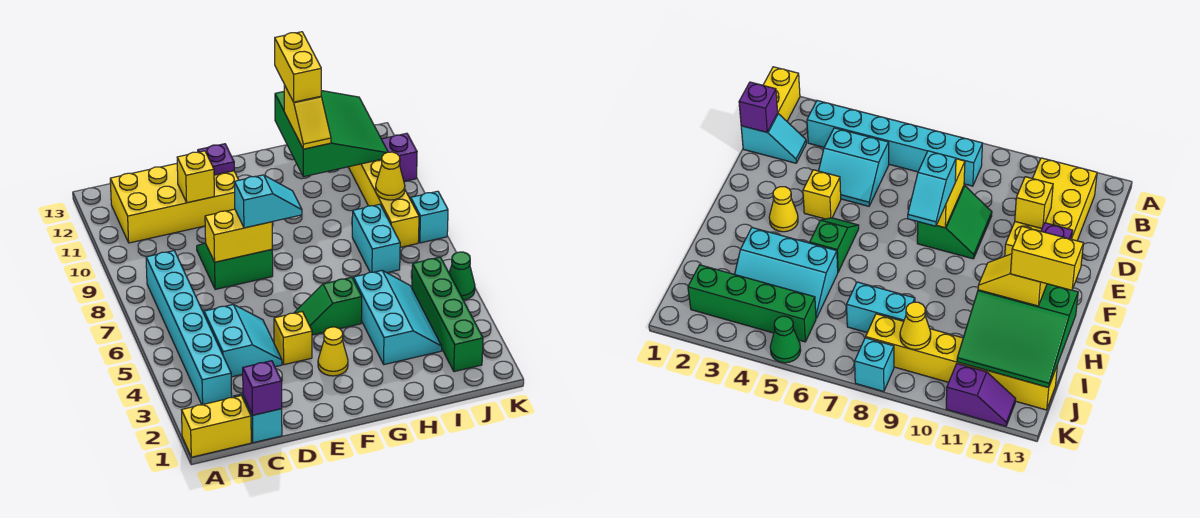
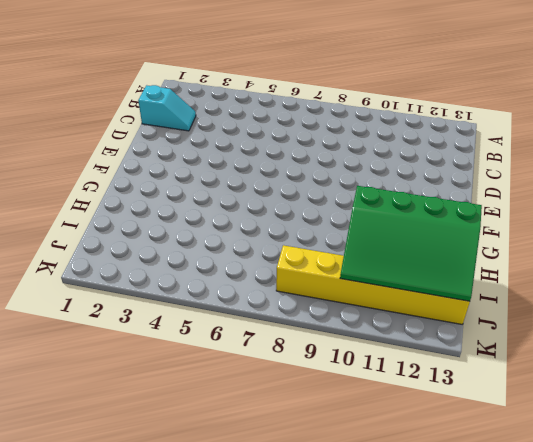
green slope H10:J13 level 2 top H -> green slope H11:J13 level 2 top H
none -> yellow brick A1:B1 level 1
none -> cyan brick B3:B8 level 1
none -> yellow brick B11:E12 level 1

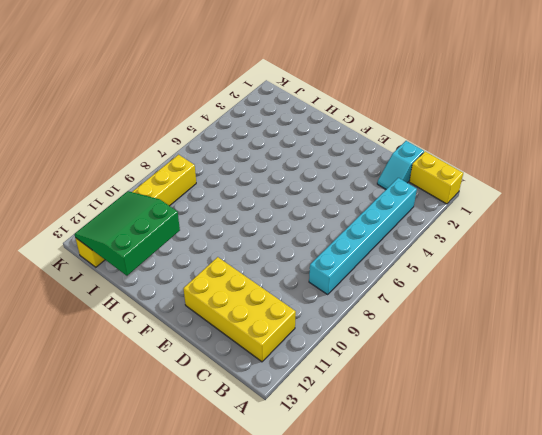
none -> cyan slope C4:D5 level 1 top C
none -> green slope D8:E9 level 1 top 8
none -> yellow brick E4 level 1

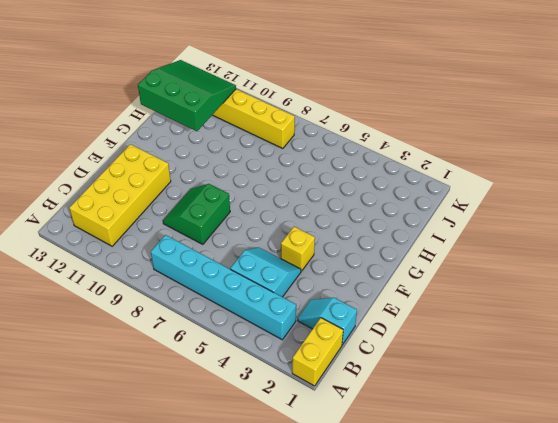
none -> yellow cone F3 level 1
none -> green slope F5:G5 level 1 top G
none -> cyan slope H3:I5 level 1 top H

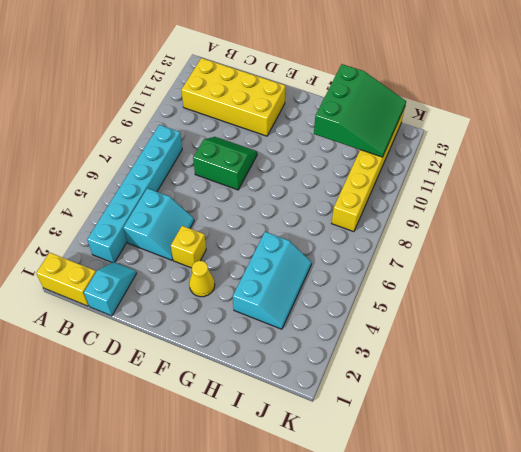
none -> green slope F5:G5 level 1 top G
none -> cyan brick I7:I8 level 1
none -> green brick J2:J5 level 1

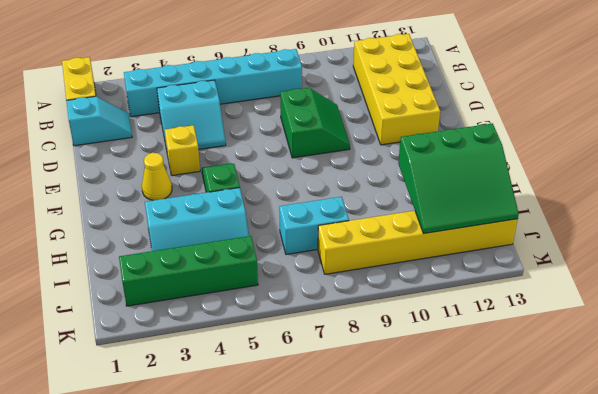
none -> green cone K5 level 1
none -> cyan brick K8 level 1
none -> purple slope K11:K12 level 1 top 11

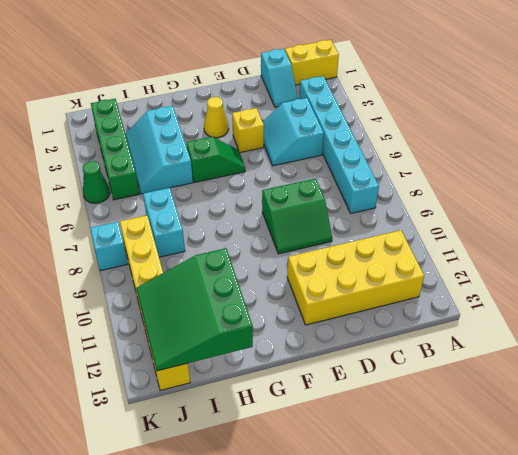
none -> purple slope K11:K12 level 1 top 11
none -> purple brick C1 level 2
none -> yellow brick D8:E8 level 2

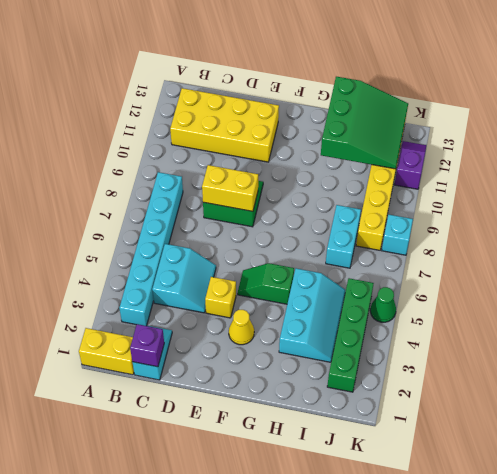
none -> yellow brick D11 level 2
none -> purple plate E12 level 2
none -> yellow cone J9 level 2

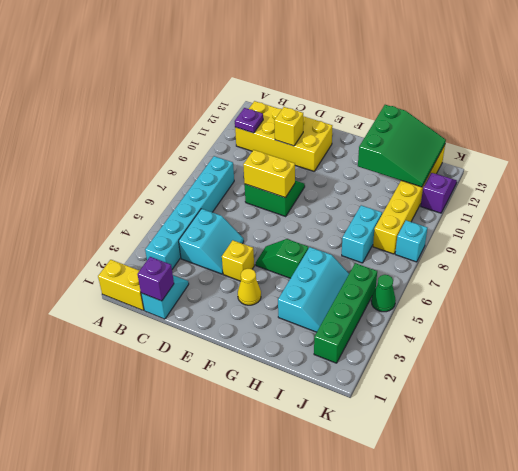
purple plate B11 level 2 -> purple plate E12 level 2
none -> yellow cone J9 level 2
none -> cyan slope E8:F8 level 3 top E
none -> yellow slope H11:H12 level 3 top 12

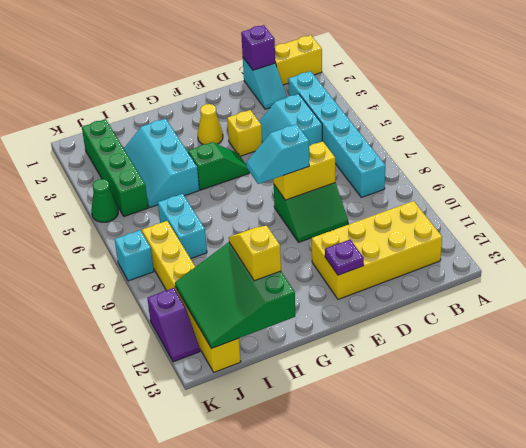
none -> yellow brick D11 level 2
none -> yellow cone J9 level 2
none -> yellow brick H12:H13 level 4

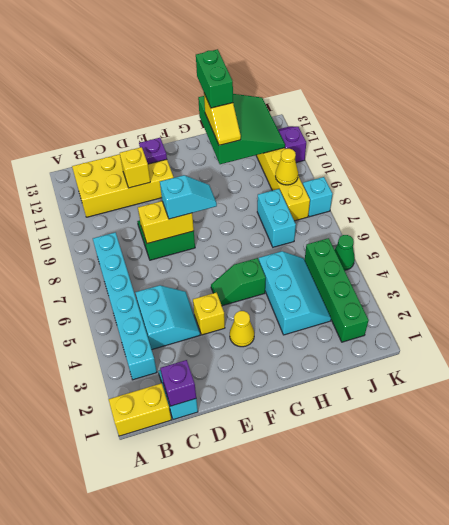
green brick H12:H13 level 4 -> yellow brick H12:H13 level 4

